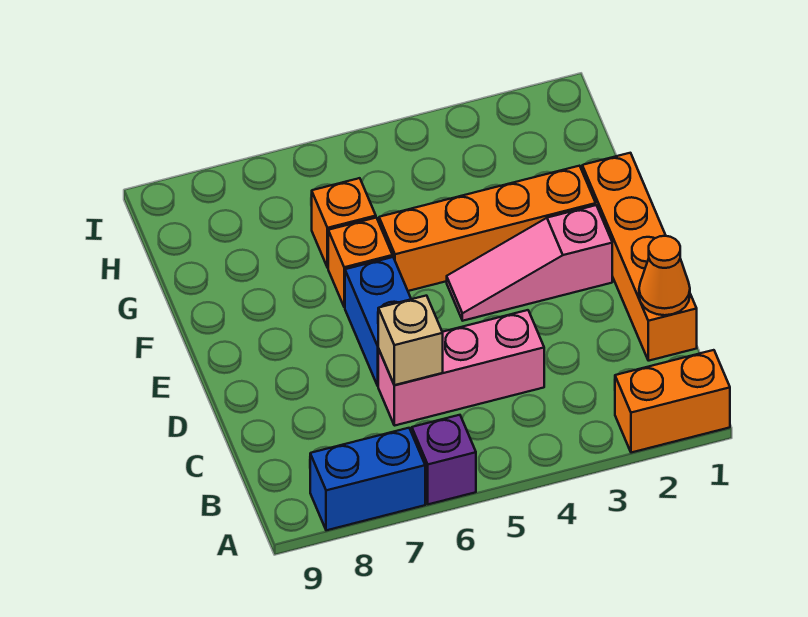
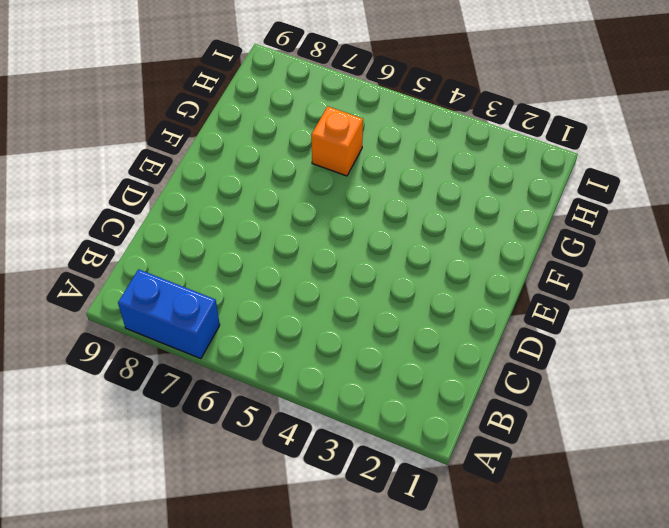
none -> orange brick A1:A2 level 1
none -> purple brick A6 level 1
none -> orange brick C1:F1 level 1

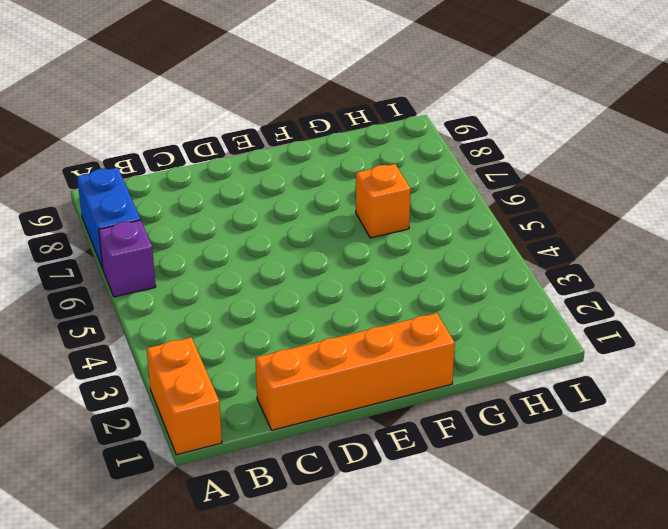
none -> pink brick C4:C6 level 1
none -> blue brick D6:E6 level 1
none -> pink slope E2:E4 level 1 top 2

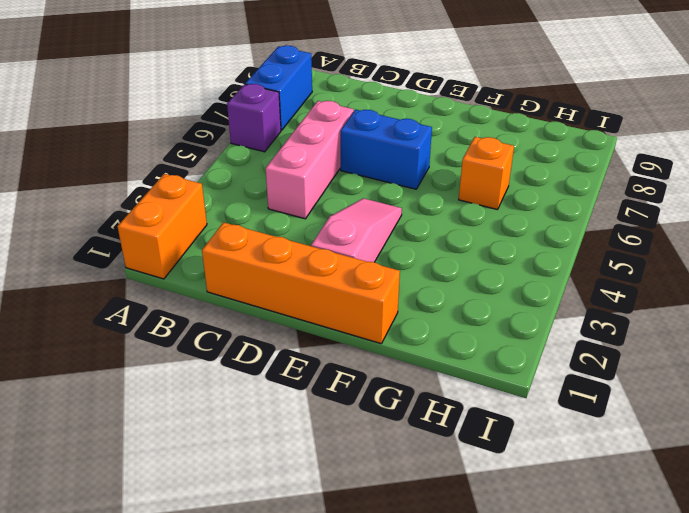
none -> orange brick F2:F5 level 1
none -> orange brick F6 level 1
none -> orange cone C1 level 2

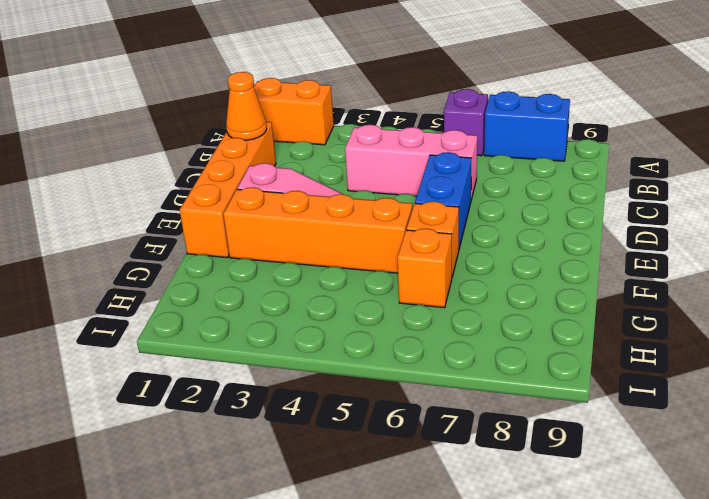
none -> tan brick C6 level 2

